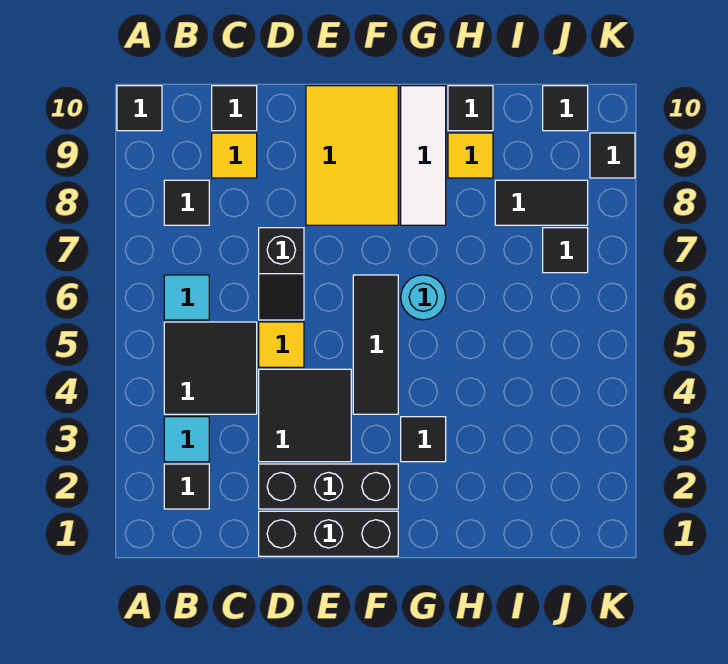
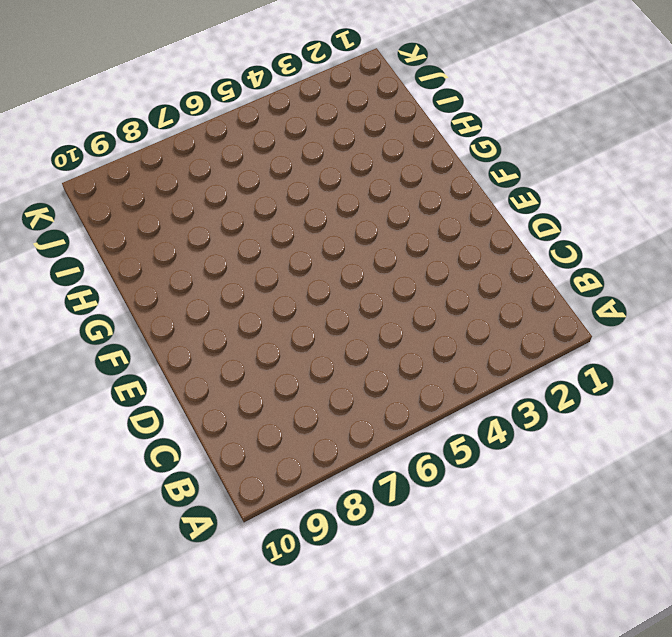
none -> black tile A10 level 1
none -> black tile B2 level 1
none -> cyan tile B3 level 1

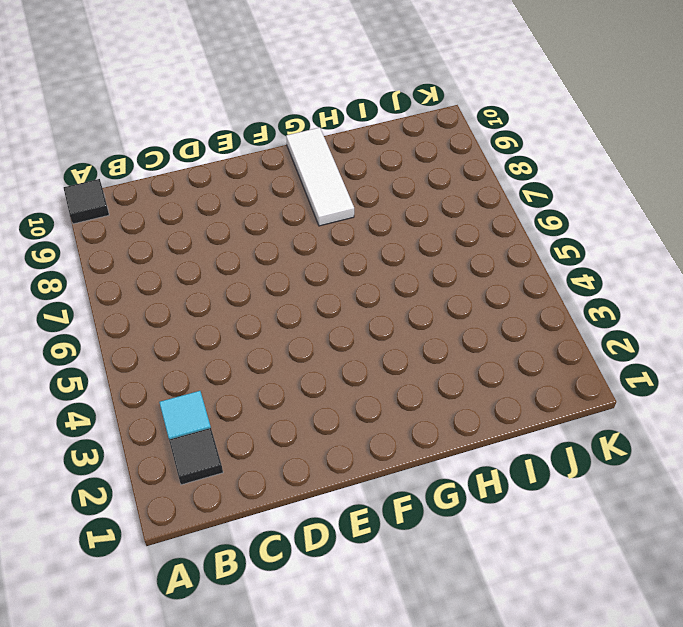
none -> black tile B4:C5 level 1
none -> cyan tile B6 level 1
none -> black tile B8 level 1

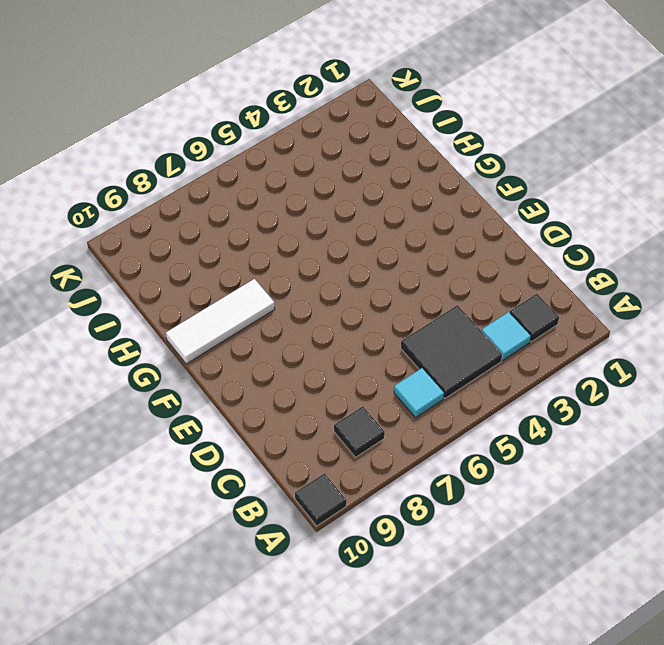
none -> yellow tile C9 level 1
none -> black tile C10 level 1
none -> black brick D1:F1 level 1

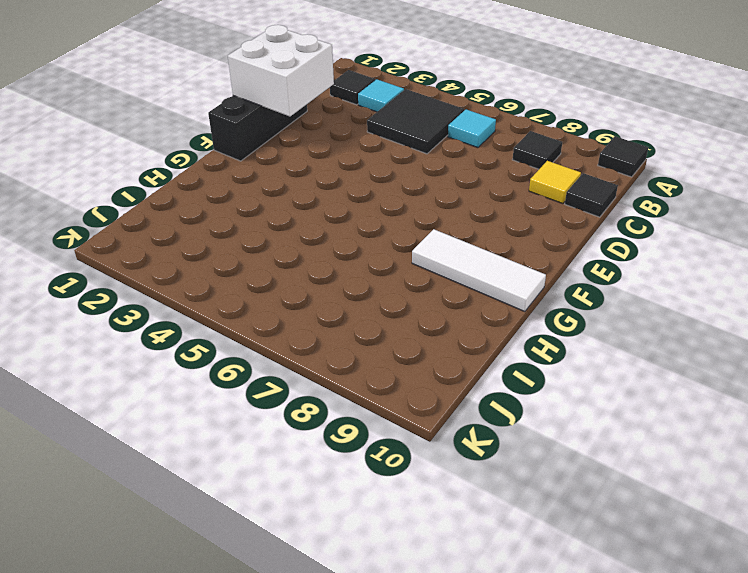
white brick D1:E2 level 2 -> none
none -> black brick D2:F2 level 1
none -> black tile D3:E4 level 1
none -> yellow tile D5 level 1

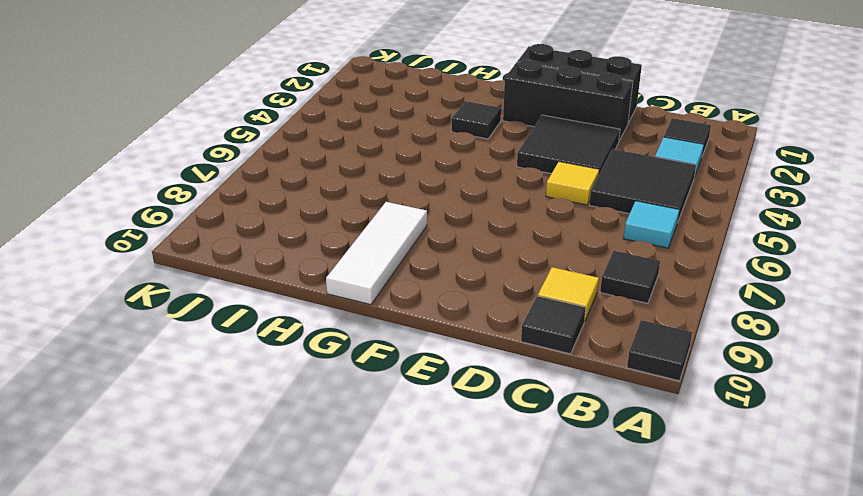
none -> black slope D6:D7 level 1 top 7
none -> yellow tile E8:F10 level 1
none -> black tile F4:F6 level 1

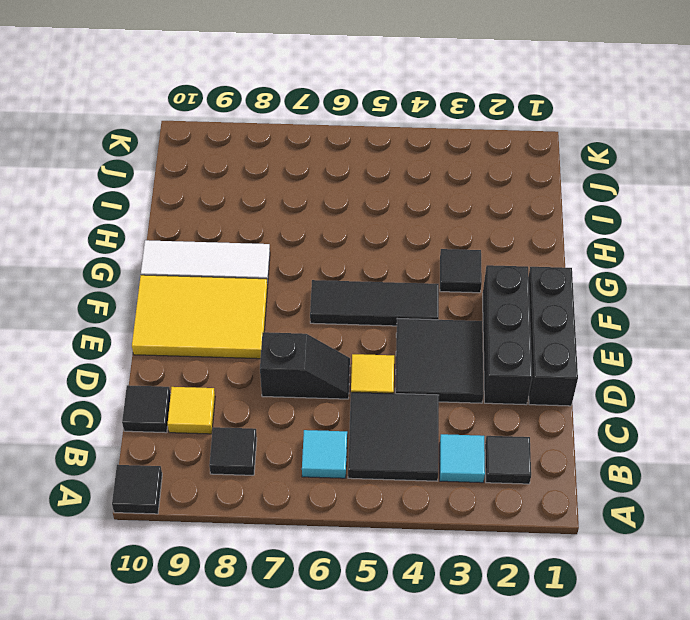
none -> cyan round brick G6 level 1
none -> yellow tile H9 level 1
none -> black tile H10 level 1

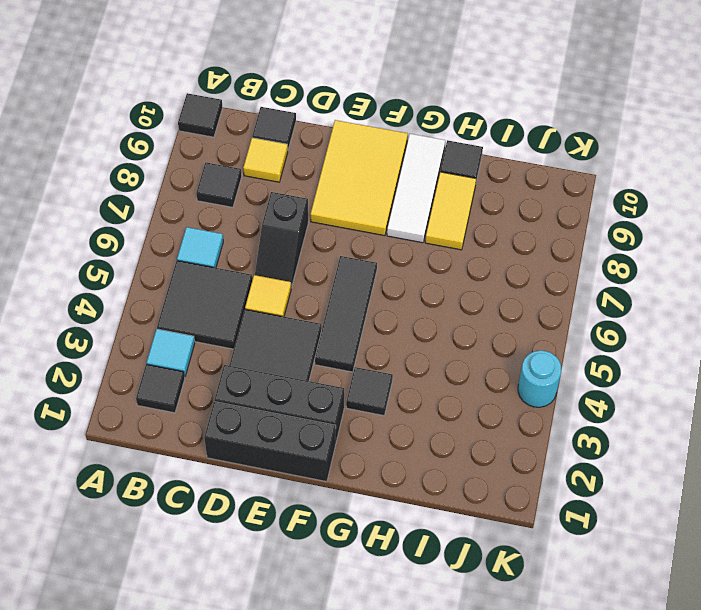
yellow tile H8:H9 level 1 -> yellow tile H9 level 1
cyan round brick K4 level 1 -> cyan round brick G6 level 1
none -> black tile I8:J8 level 1
none -> black tile J7 level 1
none -> black tile J10 level 1

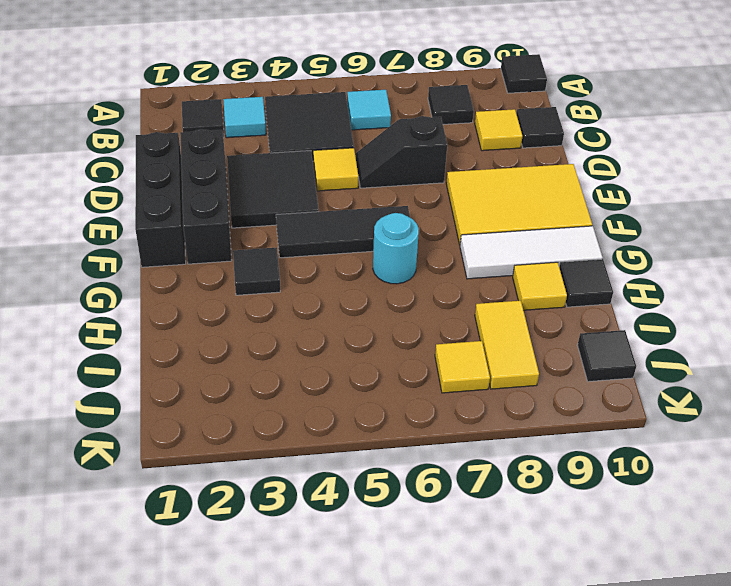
yellow tile I8:J8 level 1 -> black tile I8:J8 level 1
yellow tile J7 level 1 -> black tile J7 level 1
none -> black tile K9 level 1

